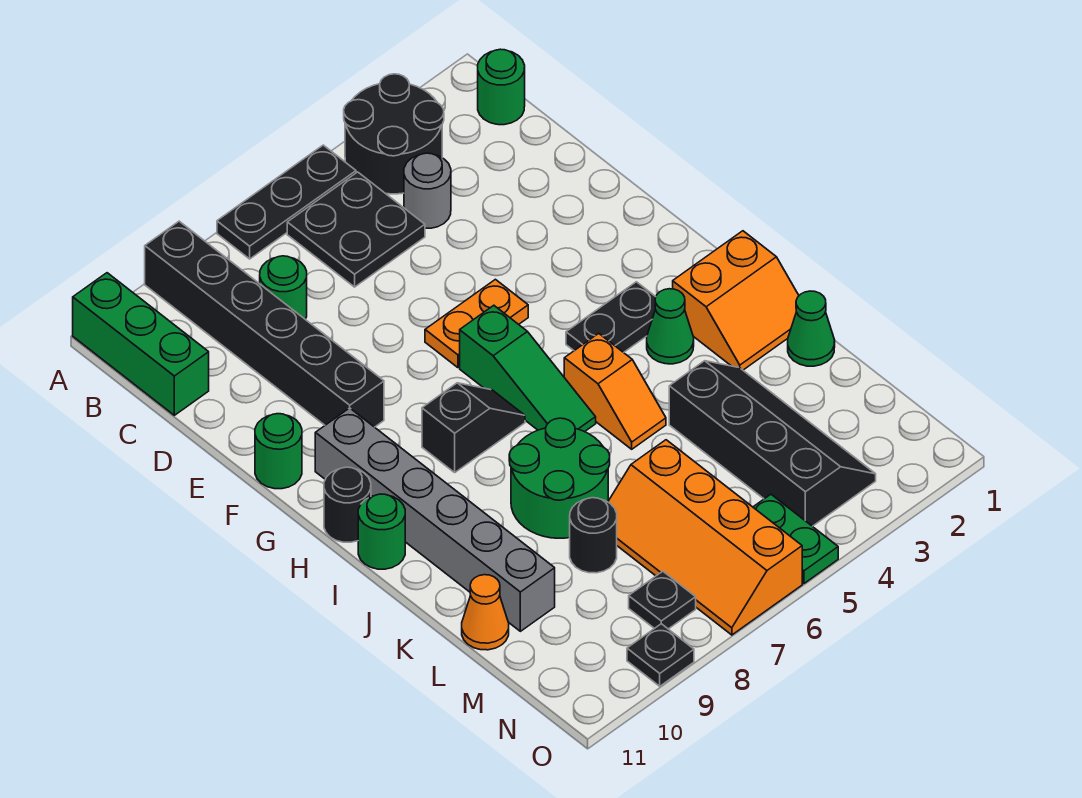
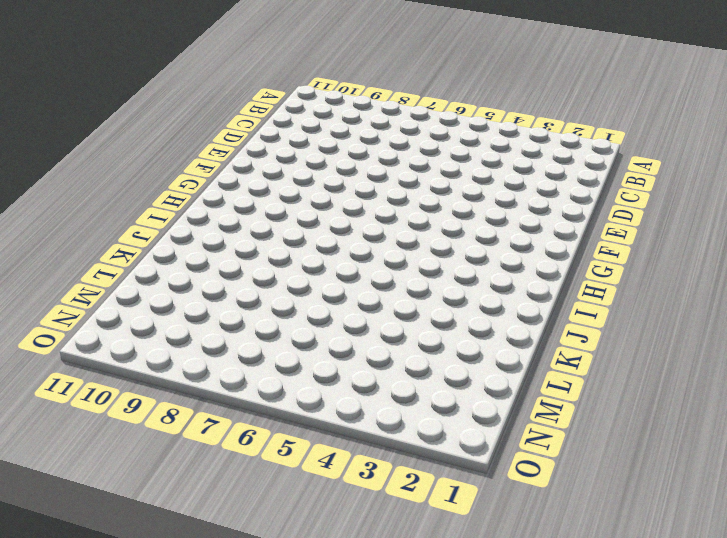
none -> black round brick A3:B4 level 1
none -> black plate A5:A7 level 1
none -> black brick A9:F9 level 1

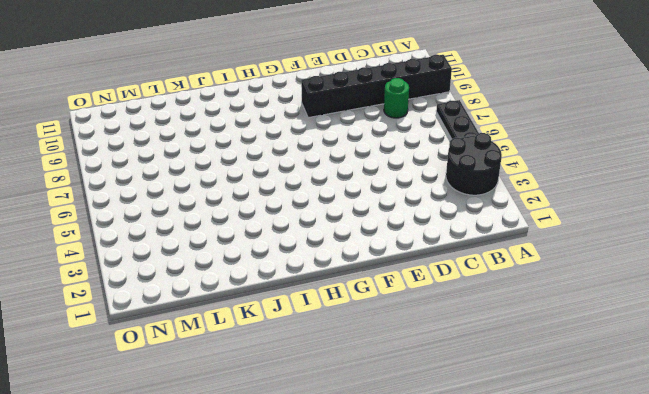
none -> green brick A11:C11 level 1
none -> green round brick B1 level 1
none -> black plate B5:C6 level 1

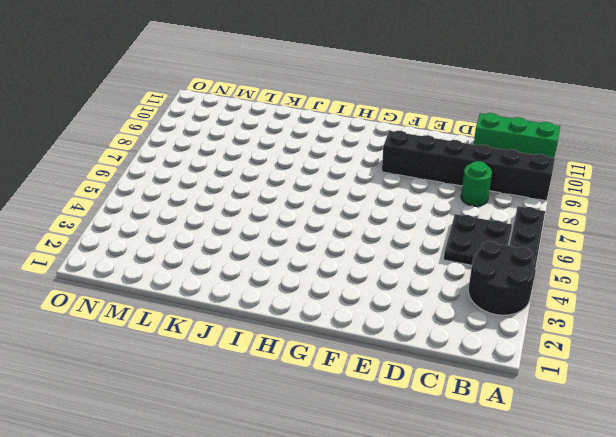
none -> green round brick B1 level 1
none -> grey round brick C4 level 1
none -> orange plate F5:F6 level 1

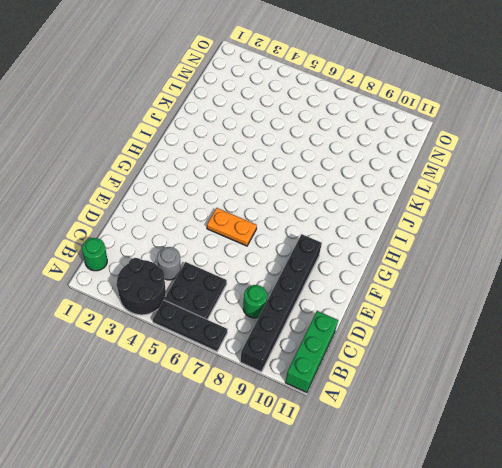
none -> green round brick F11 level 1
none -> green slope G6:I6 level 1 top G
none -> grey brick G10:L10 level 1

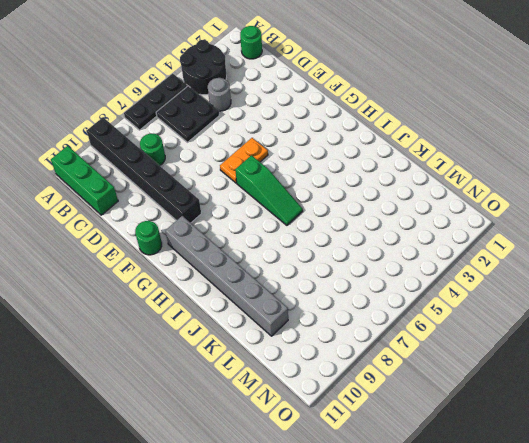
none -> black plate H3:H4 level 1
none -> black slope H7:H8 level 1 top 8
none -> black round brick H11 level 1

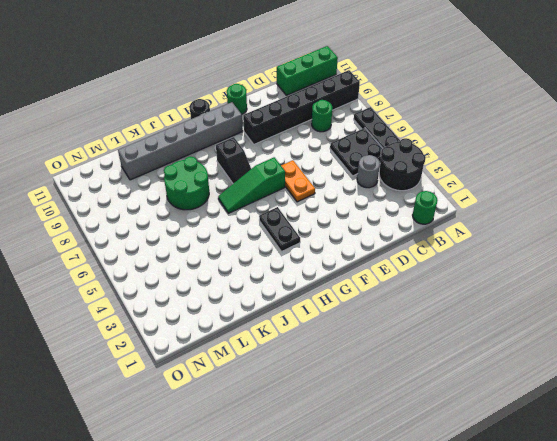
none -> orange slope I1:J2 level 1 top I
none -> green cone I3 level 1
none -> orange slope I5:J5 level 1 top I

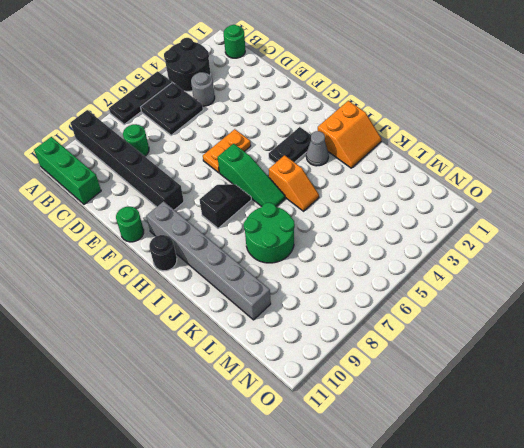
grey cone I3 level 1 -> green cone I3 level 1
none -> green round brick I11 level 1
none -> green cone K1 level 1
none -> black slope K3:N4 level 1 top 4

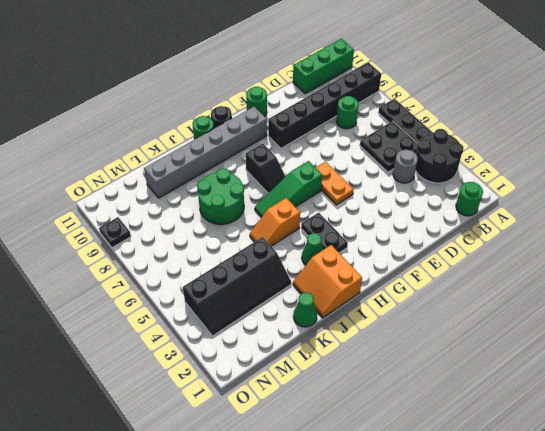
none -> orange slope L6:O7 level 1 top 6
none -> black round brick L8 level 1
none -> orange cone L11 level 1

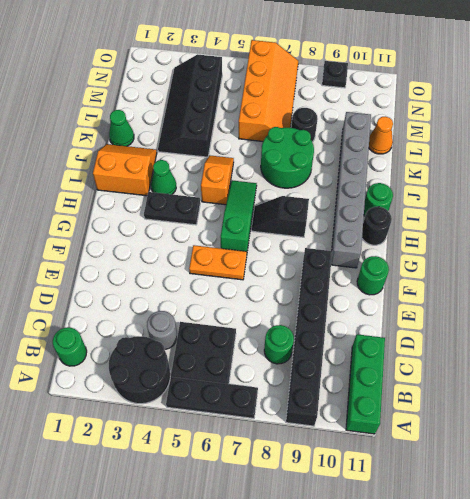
none -> green plate N5:O5 level 1
none -> black plate N8 level 1

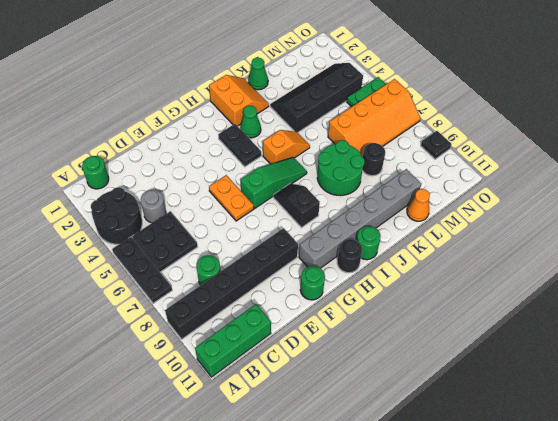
none -> black plate N8 level 1

